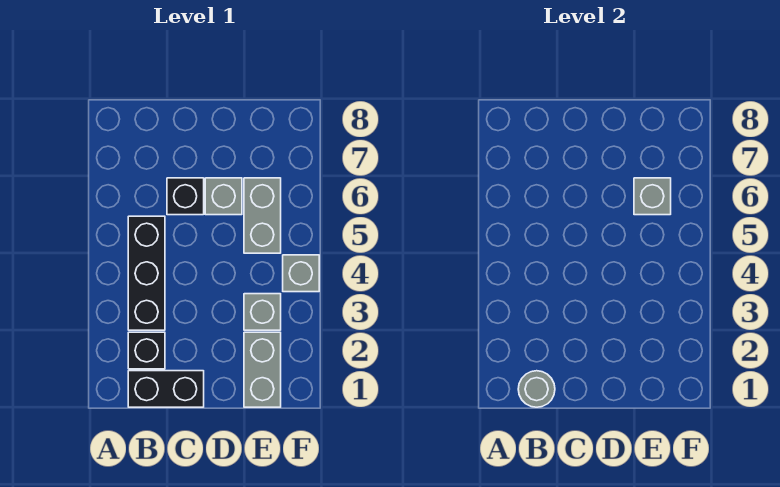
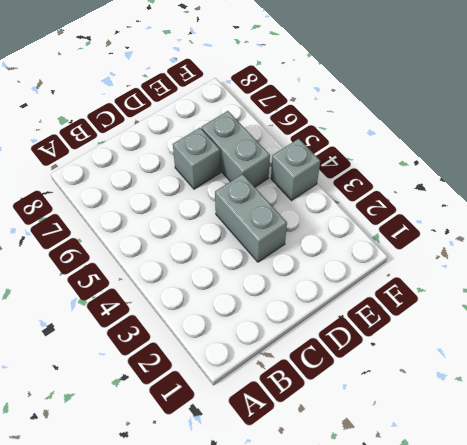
grey brick D3:D4 level 1 -> grey brick E1:E2 level 1
none -> black brick B1:C1 level 1
none -> black brick B2 level 1

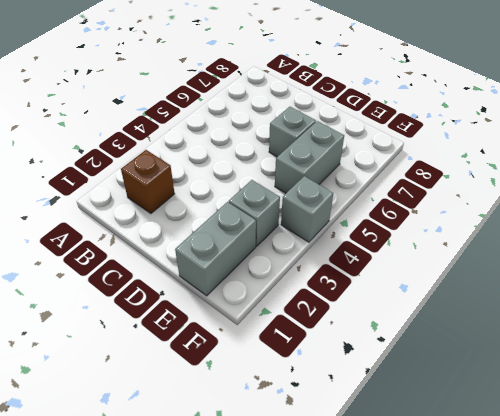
brown brick B2 level 1 -> black brick B2 level 1
none -> black brick B1:C1 level 1
none -> black brick B3:B5 level 1

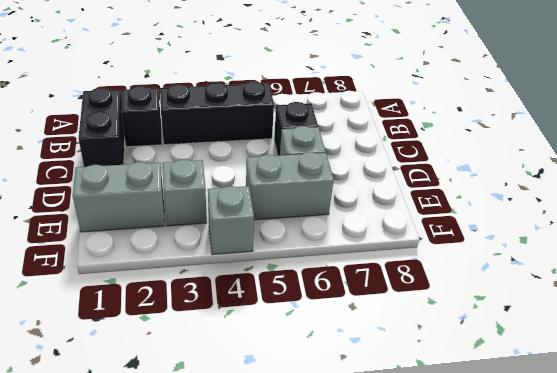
none -> grey round brick B1 level 2
none -> grey brick E6 level 2

